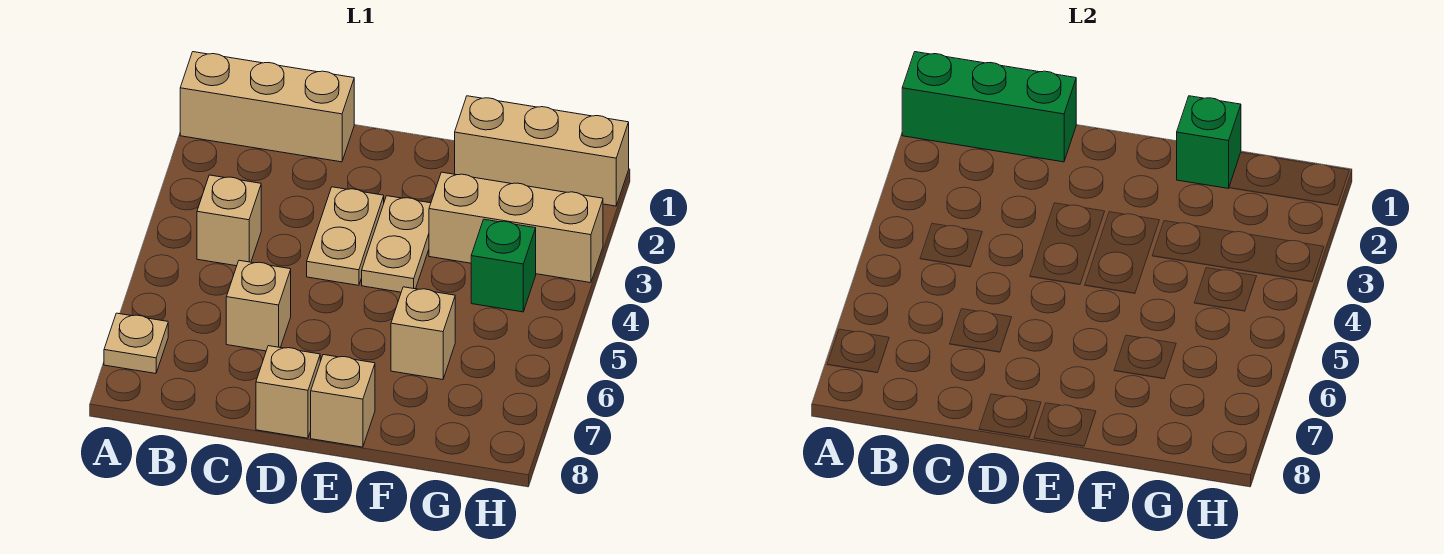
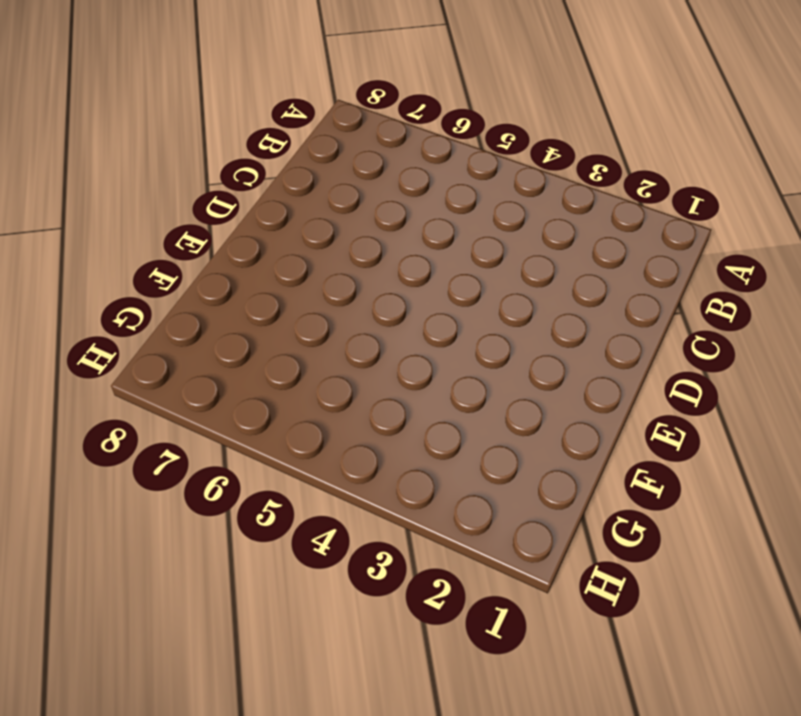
none -> tan brick A1:C1 level 1
none -> tan plate A7 level 1
none -> tan brick B4 level 1

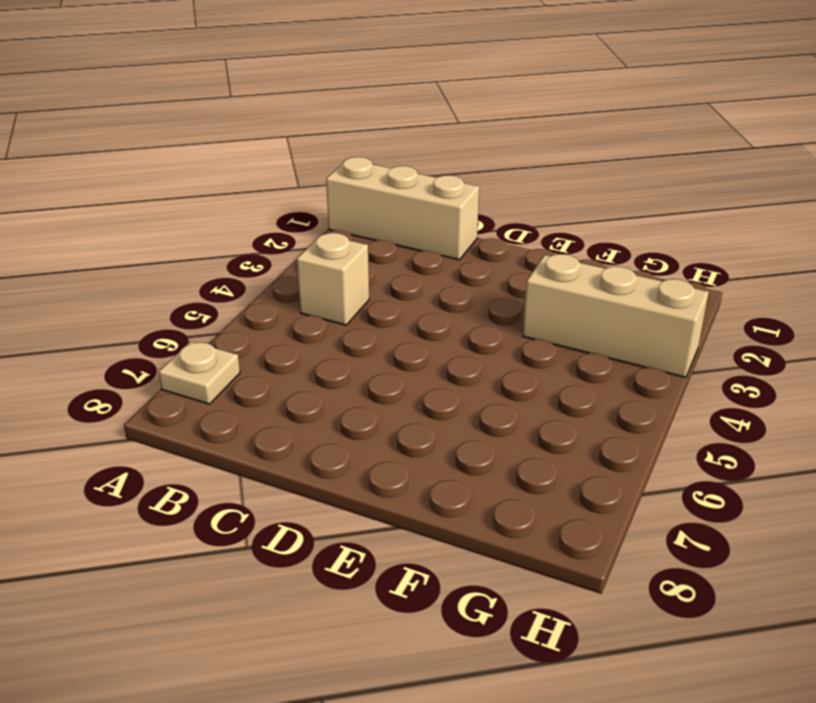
none -> tan brick C6 level 1
none -> tan plate D3:D4 level 1
none -> tan brick D8 level 1

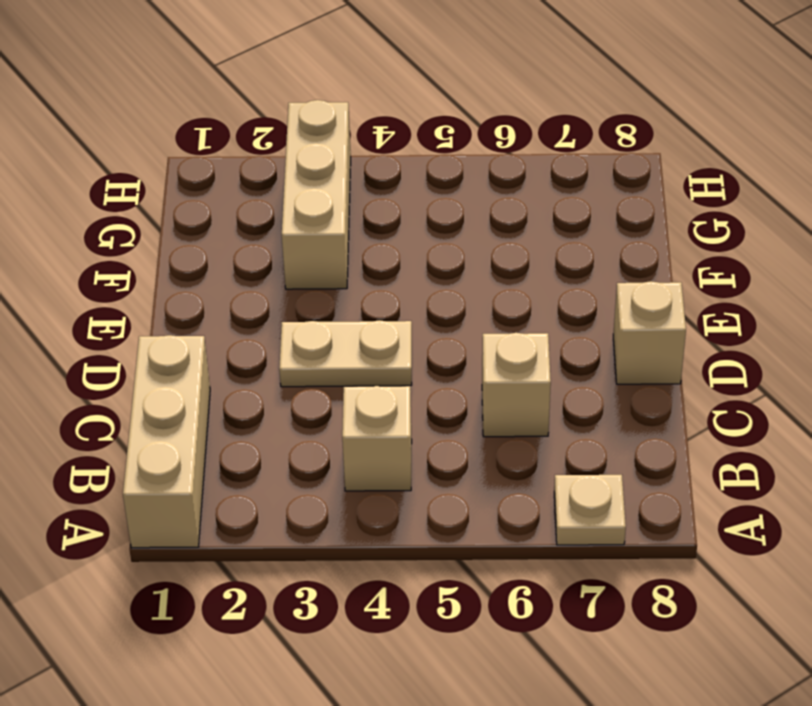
none -> tan plate E3:E4 level 1
none -> tan brick E8 level 1
none -> tan brick F1:H1 level 1

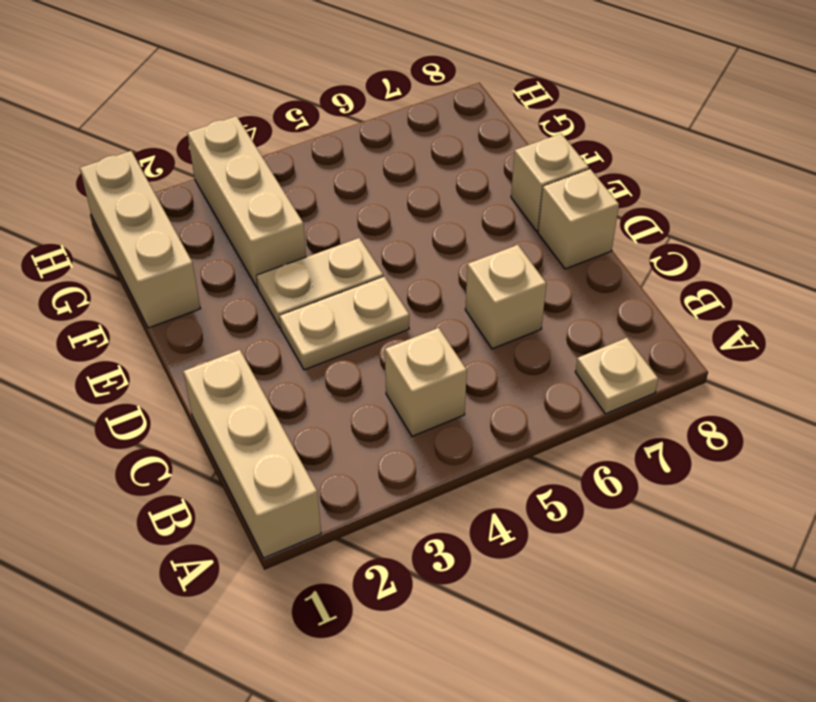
none -> tan brick F6 level 1
none -> green brick G4 level 1
none -> green brick A1:C1 level 2

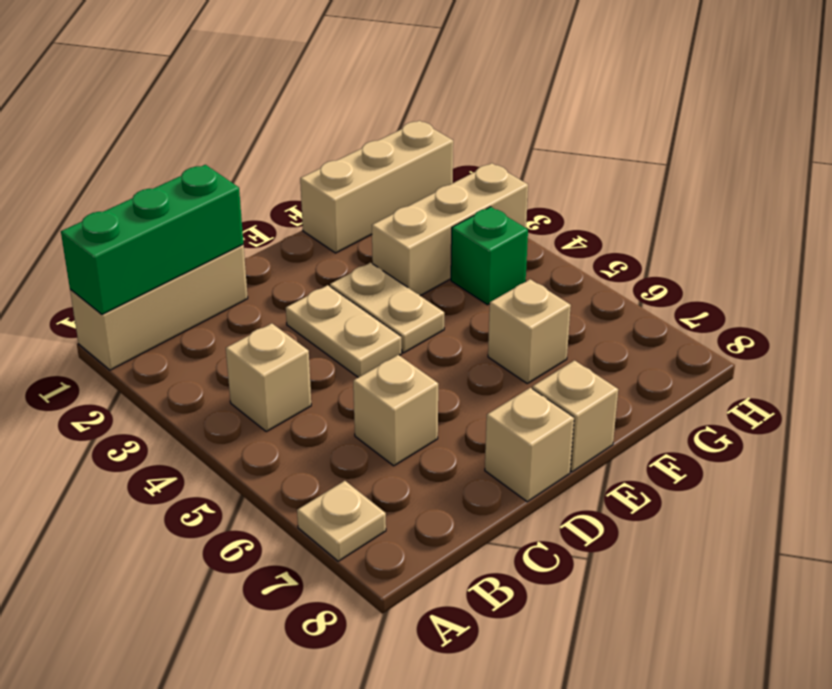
none -> green brick F1 level 2

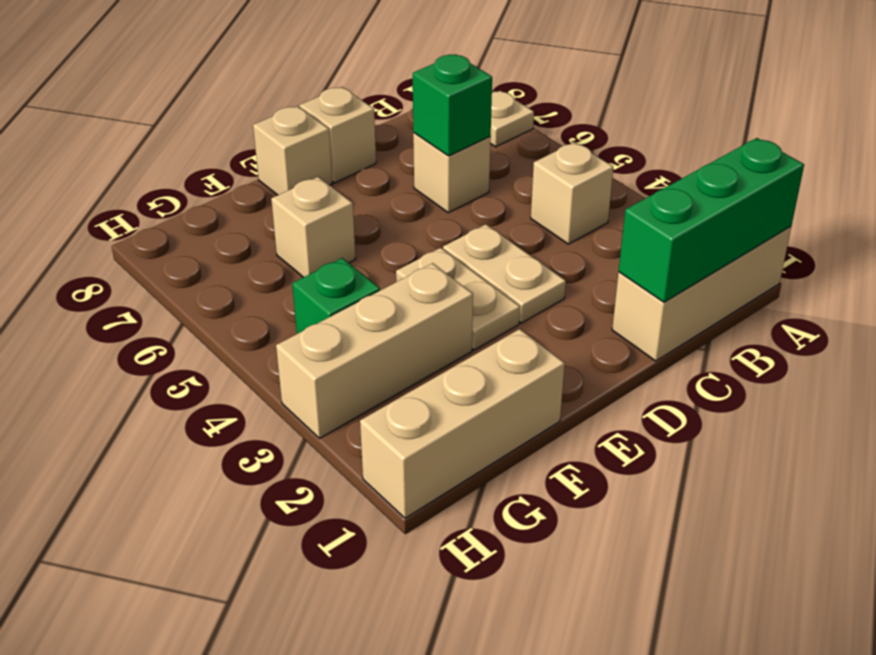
green brick C6 level 2 -> green brick F1 level 2

